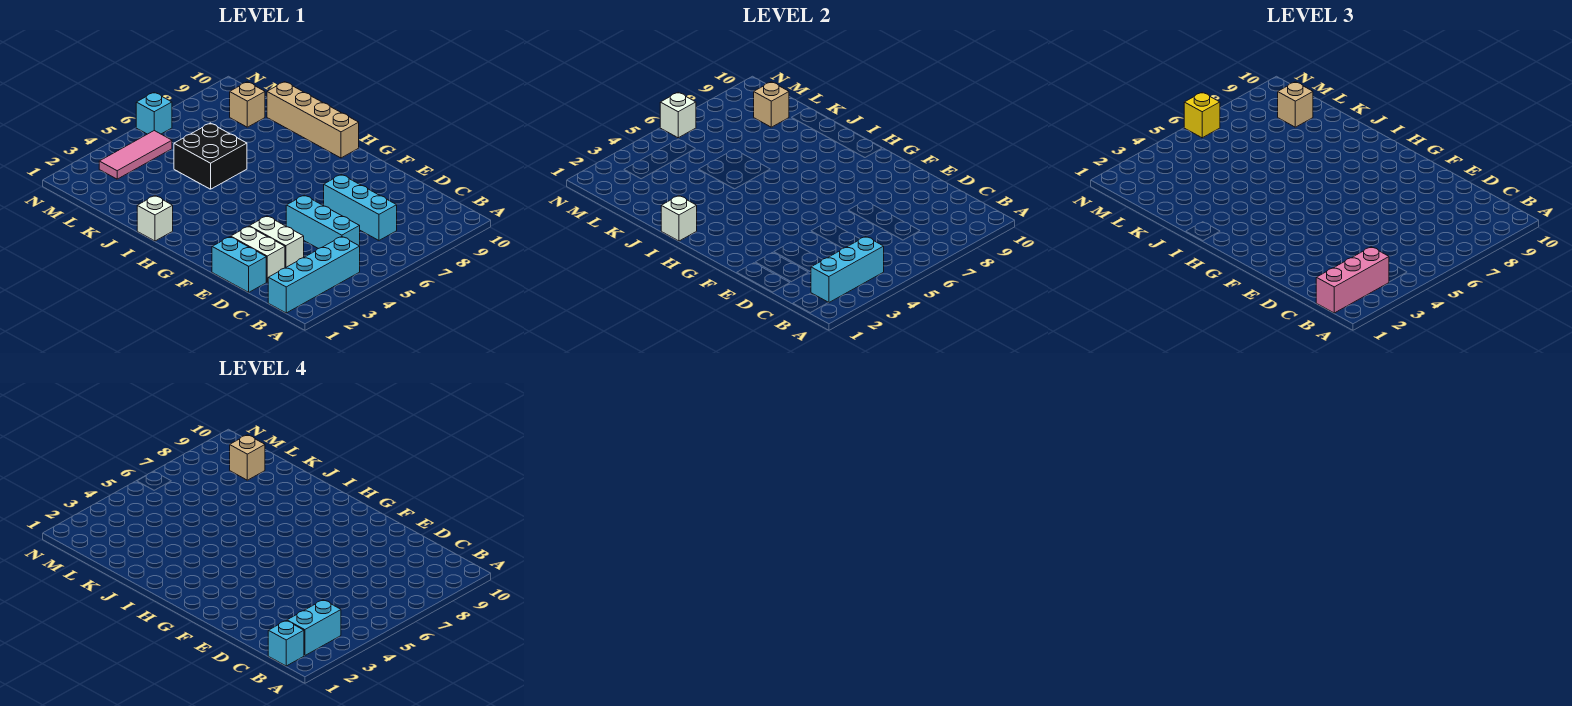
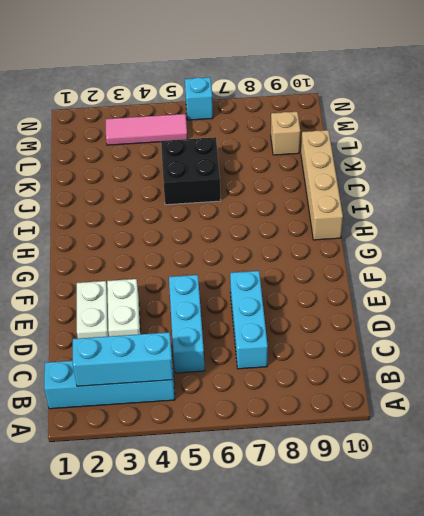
none -> cyan brick D1:E1 level 1
none -> white brick I1 level 1
none -> white brick I1 level 2

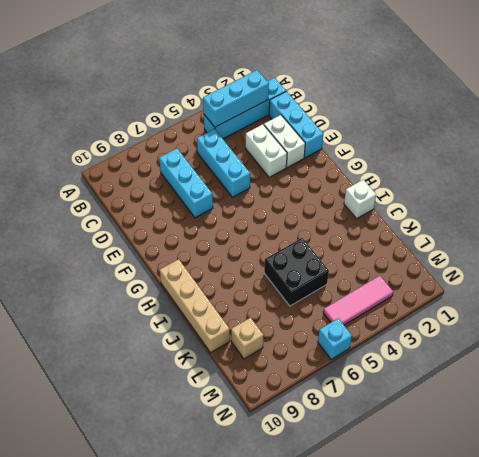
cyan brick C1:E1 level 1 -> cyan brick D1:E1 level 1
none -> white brick I1 level 2
none -> tan brick L9 level 2
none -> white brick N6 level 2

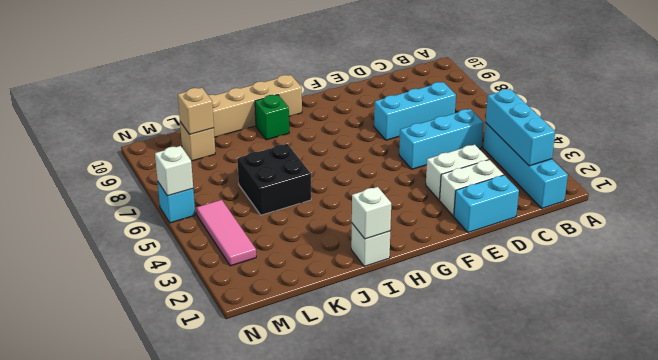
green brick I9 level 1 -> none
none -> pink brick B1:B3 level 3
none -> tan brick L9 level 3
none -> yellow brick N6 level 3

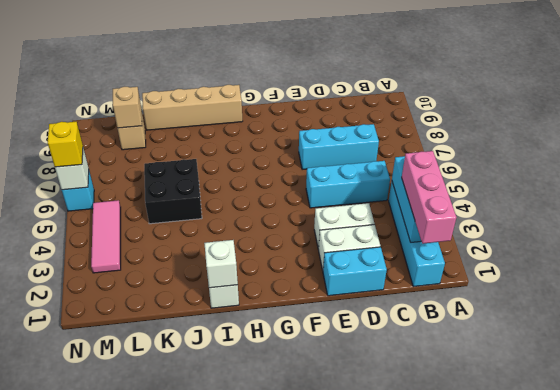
none -> tan brick L9 level 3
none -> cyan brick B1 level 4
none -> cyan brick B2:B3 level 4

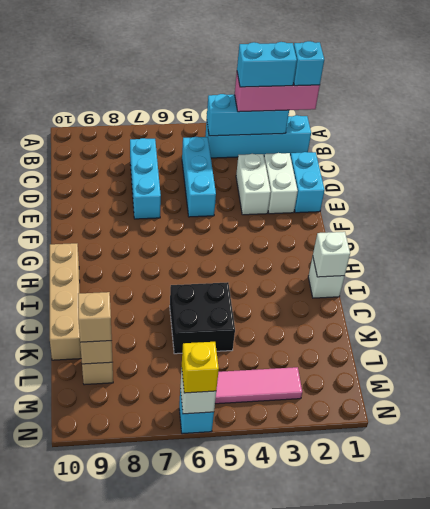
none -> tan brick L9 level 4

